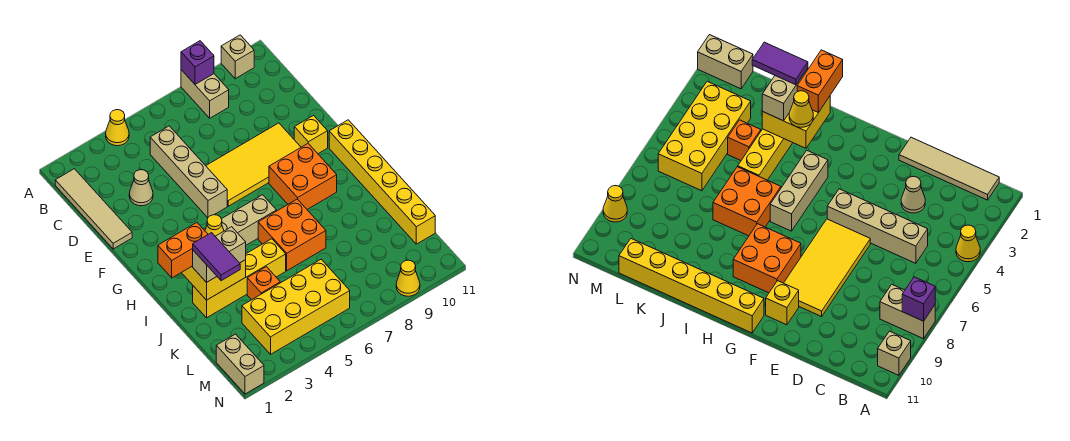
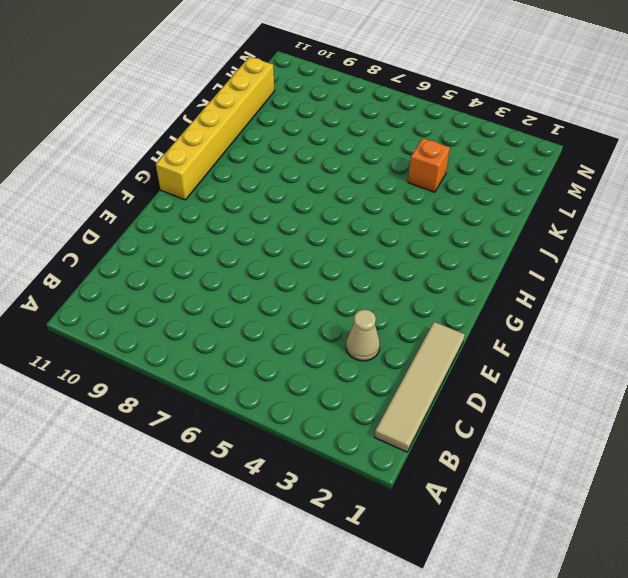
none -> yellow cone A4 level 1
none -> tan brick A8:B8 level 1
none -> tan brick A10 level 1

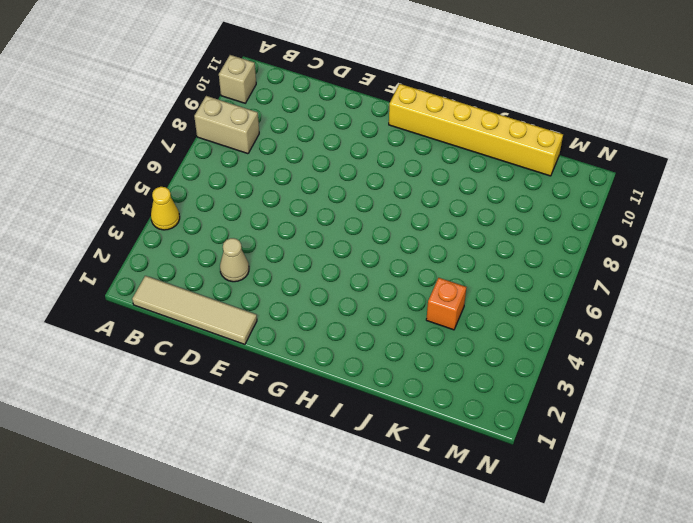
none -> tan brick C5:F5 level 1
none -> yellow tile E6:F9 level 1
none -> yellow brick F10 level 1

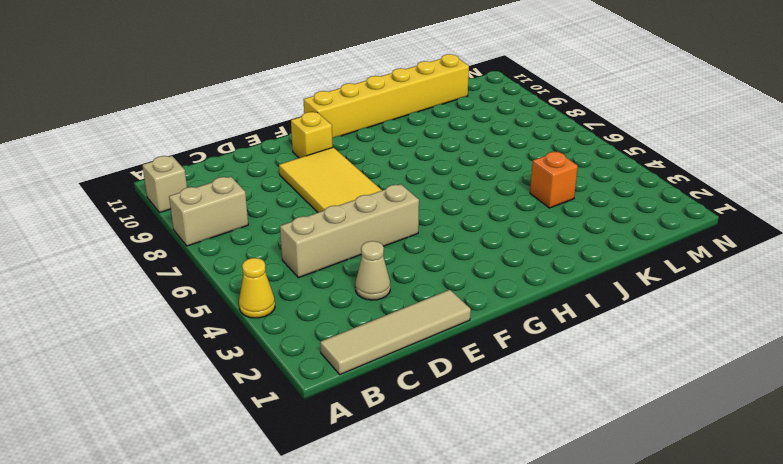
none -> orange brick G8:H9 level 1
none -> tan brick H4:H6 level 1
none -> orange brick I6:J7 level 1

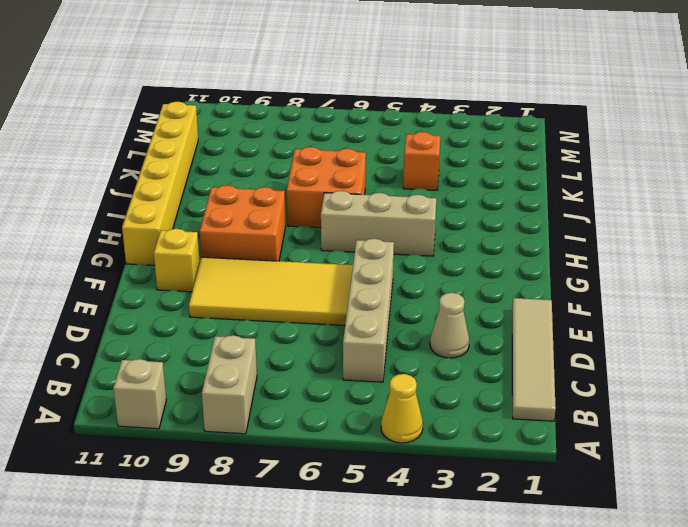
none -> yellow brick J2:J5 level 1
none -> yellow brick L3:M6 level 1
none -> tan brick M1:N1 level 1

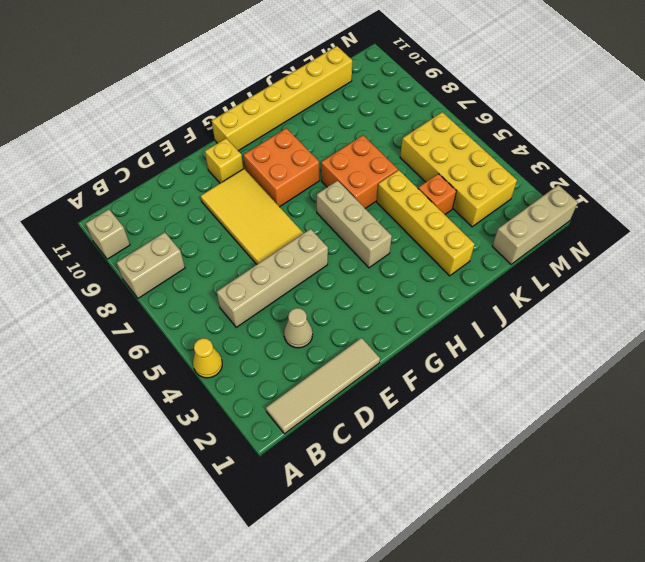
tan brick L1:N1 level 1 -> tan brick M1:N1 level 1
none -> yellow cone N9 level 1
none -> purple brick A8 level 2
none -> yellow brick I2:J3 level 2

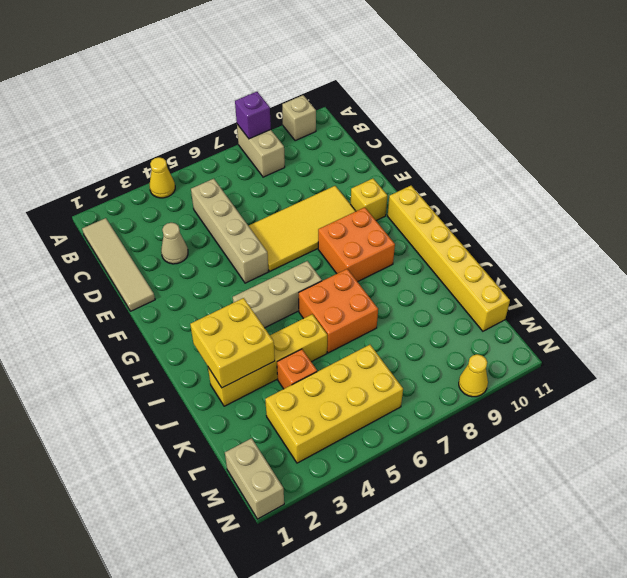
none -> orange brick I1:I2 level 3
none -> yellow cone I3 level 3
none -> tan brick J2:J3 level 3

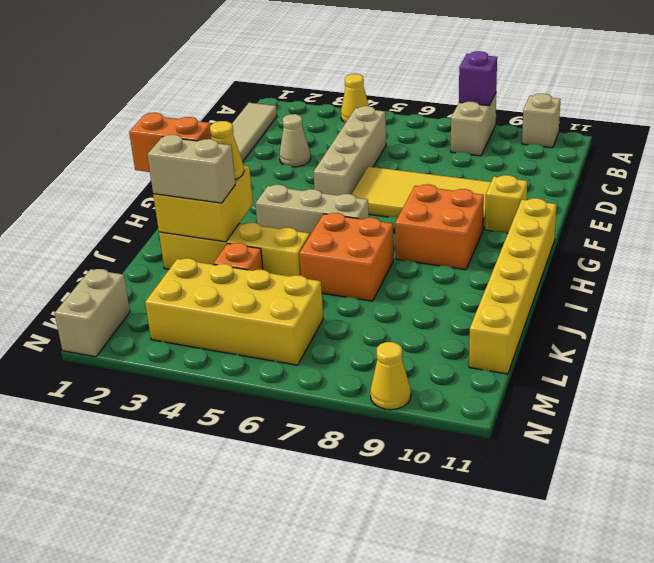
none -> purple tile J2:K2 level 4

